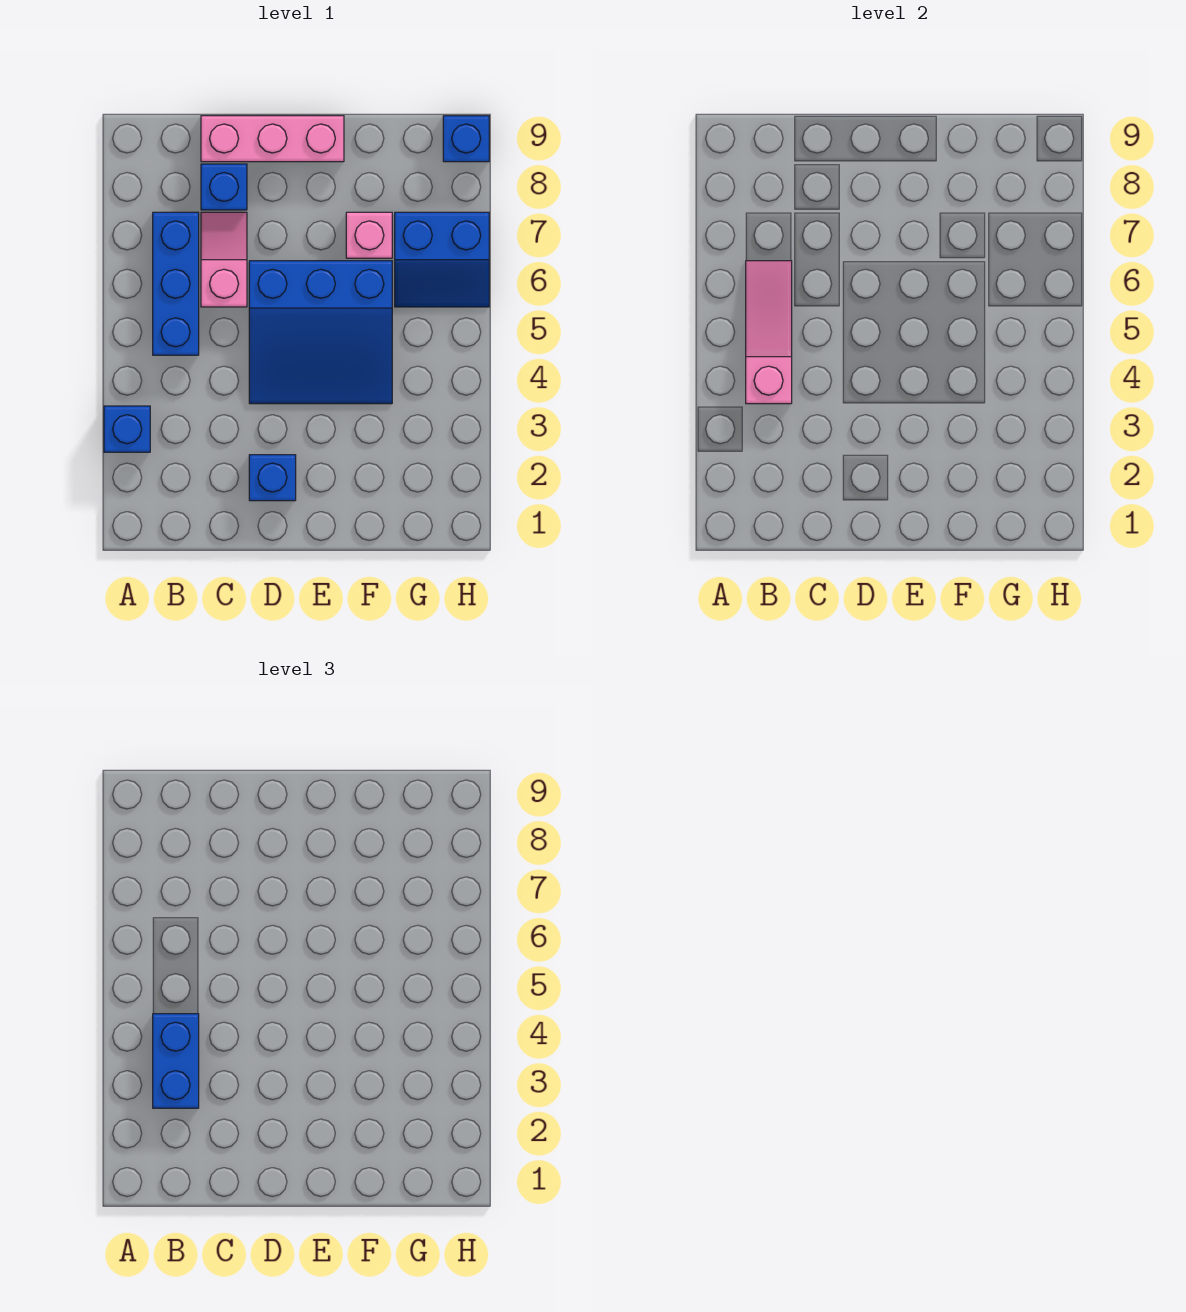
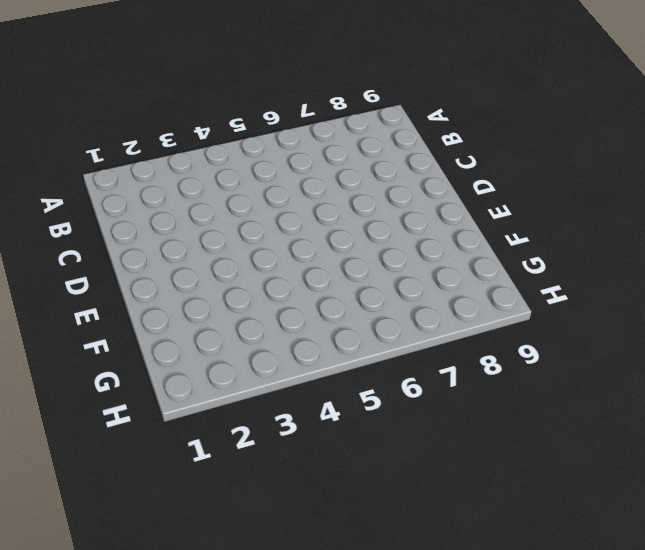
none -> blue brick A3 level 1
none -> blue brick B5:B7 level 1
none -> pink slope C6:C7 level 1 top 6

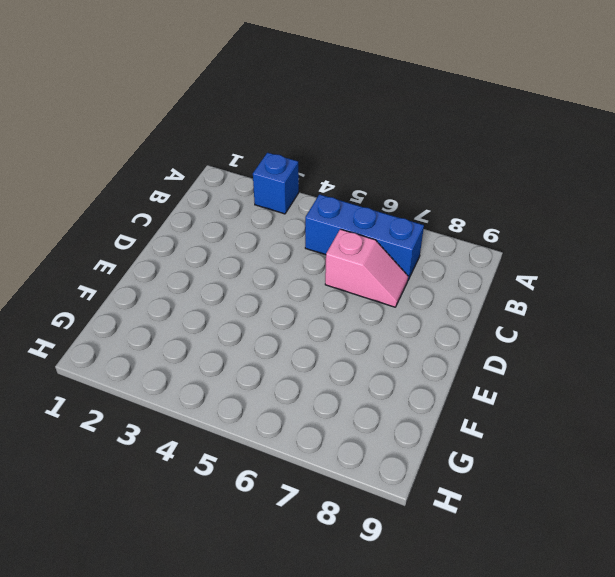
none -> blue brick C8 level 1
none -> pink brick C9:E9 level 1
none -> blue brick D2 level 1

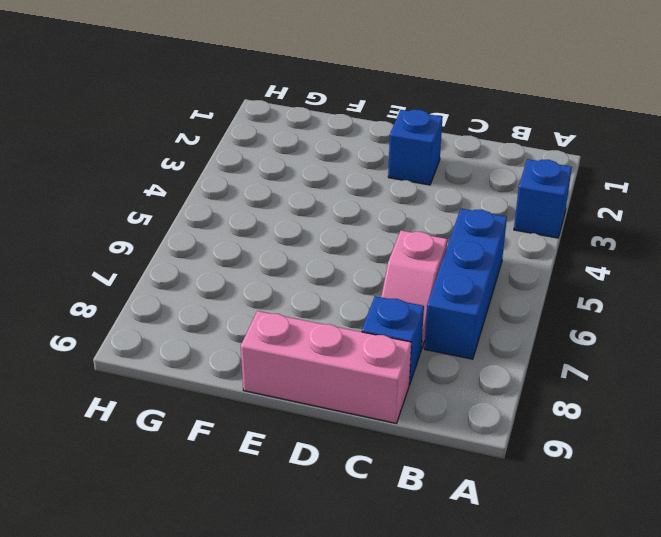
none -> blue slope D4:F6 level 1 top 6
none -> pink brick F7 level 1
none -> blue slope G6:H7 level 1 top 7

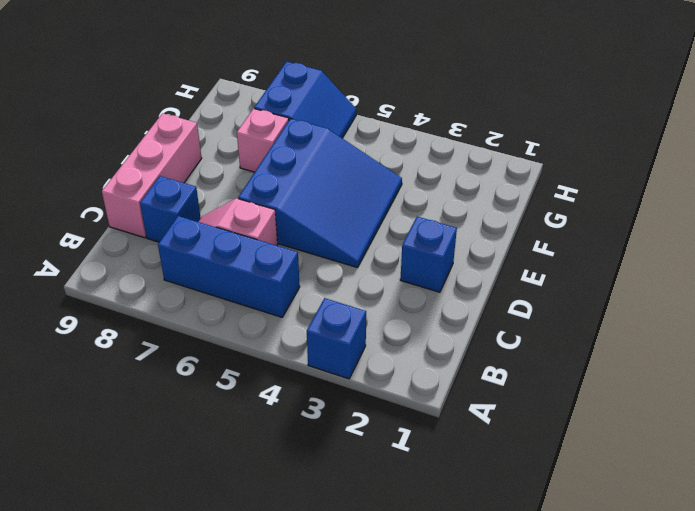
none -> blue brick H9 level 1
none -> pink slope B4:B6 level 2 top 4
none -> blue brick B3:B4 level 3

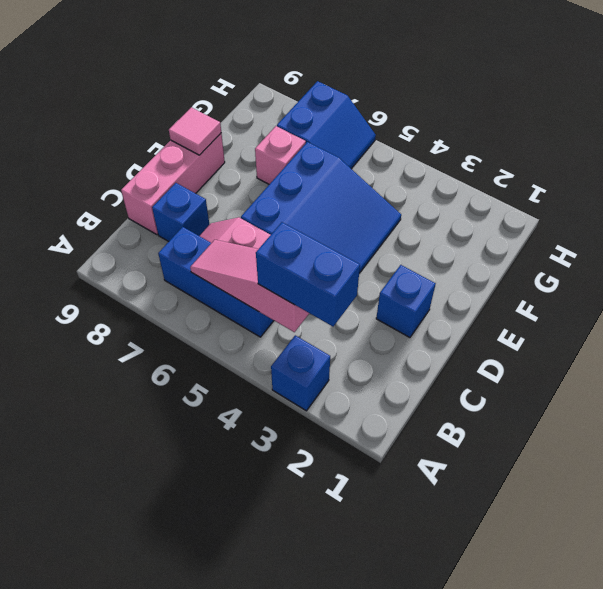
pink tile E9 level 2 -> none
none -> blue brick H9 level 1

